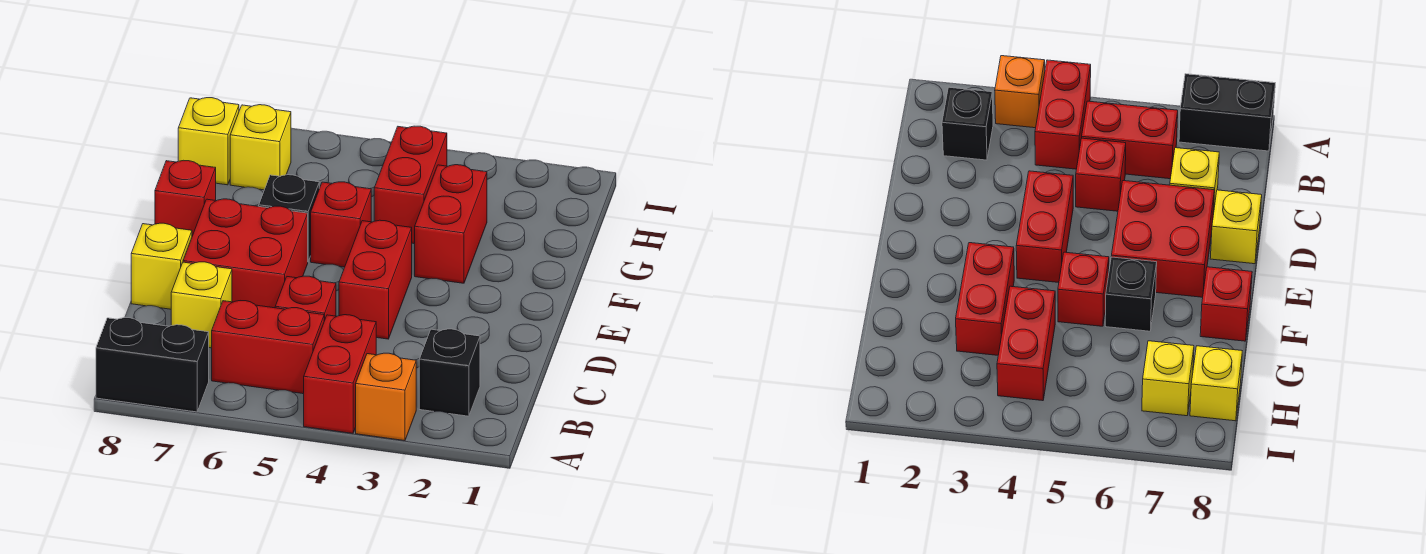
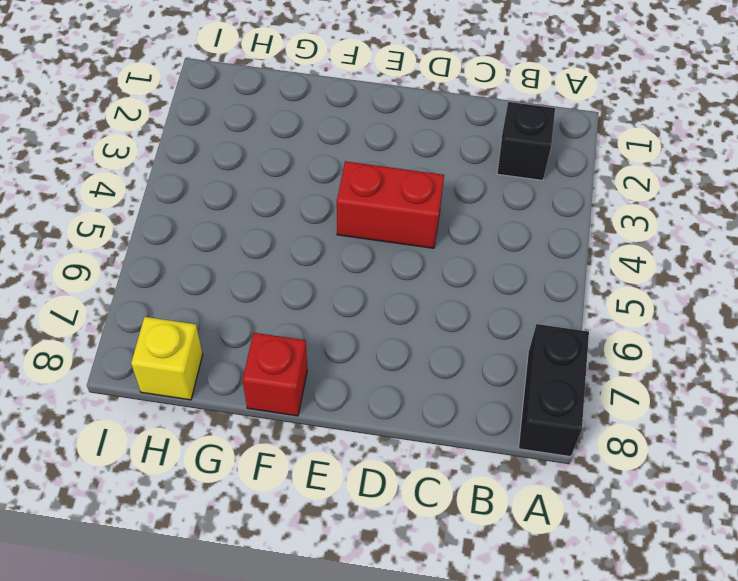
none -> orange brick A3 level 1
none -> red brick A4:B4 level 1
none -> red brick B5:B6 level 1

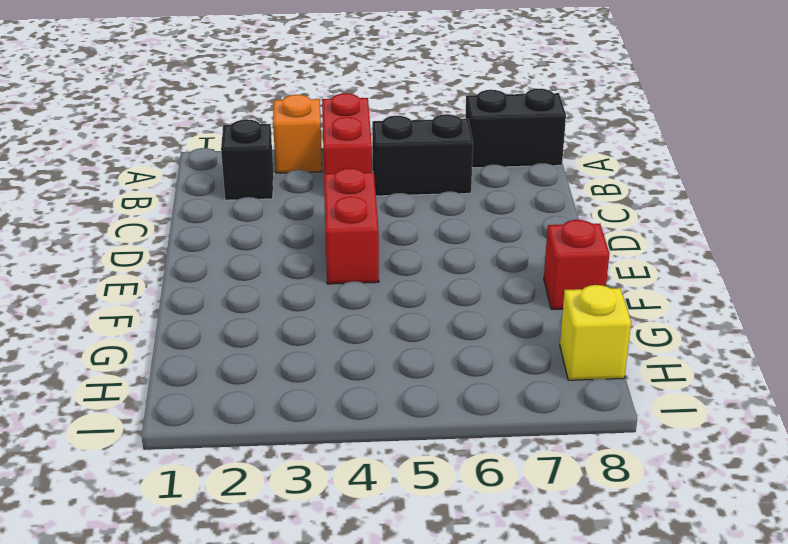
black brick B5:B6 level 1 -> red brick B5:B6 level 1
none -> red brick C5 level 1
none -> yellow brick C7 level 1
none -> red brick D6:E7 level 1

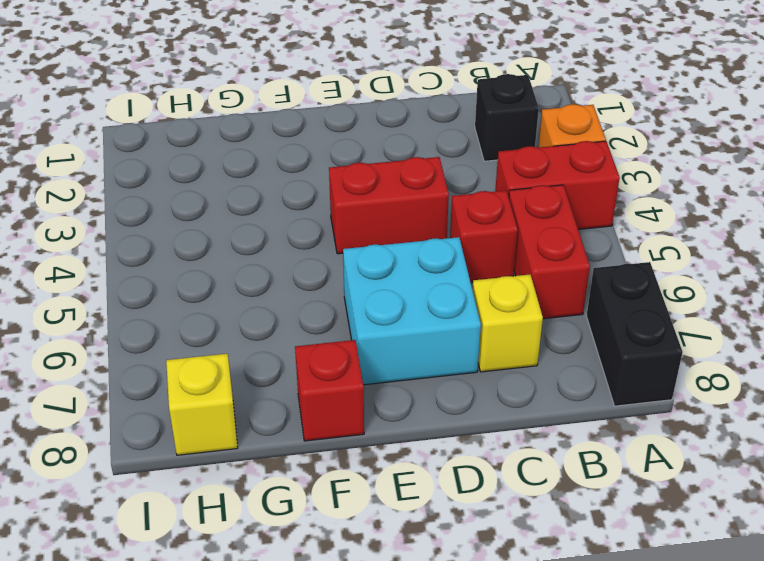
cyan brick D6:E7 level 1 -> red brick D6:E7 level 1
none -> yellow brick D8 level 1
none -> red brick F3:G3 level 1
none -> red brick F5 level 1

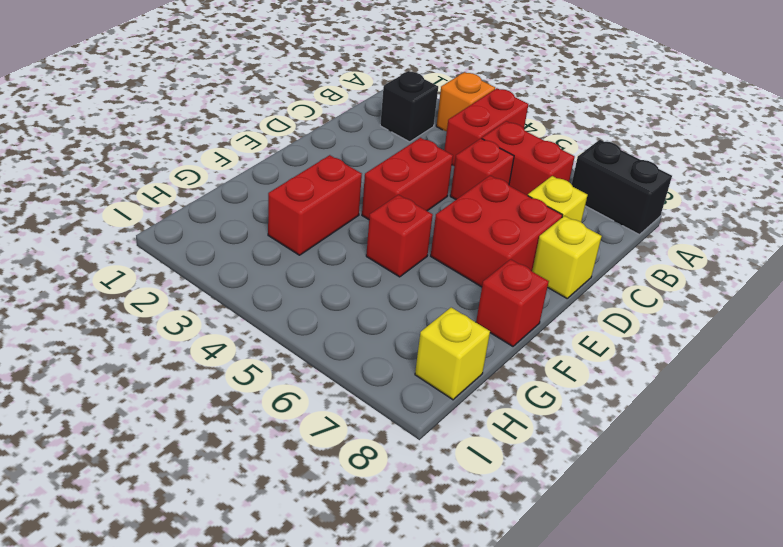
none -> black brick F6 level 1
none -> red brick G4:H4 level 1
none -> yellow brick H7 level 1

